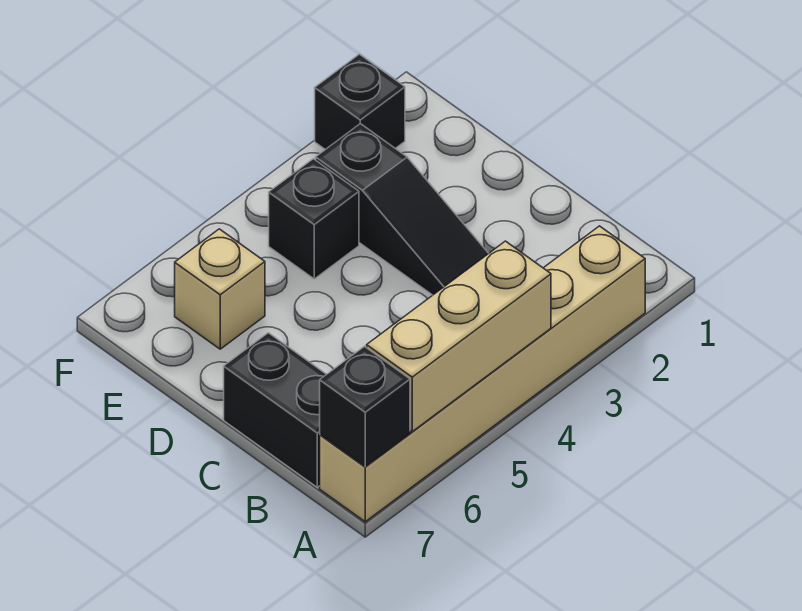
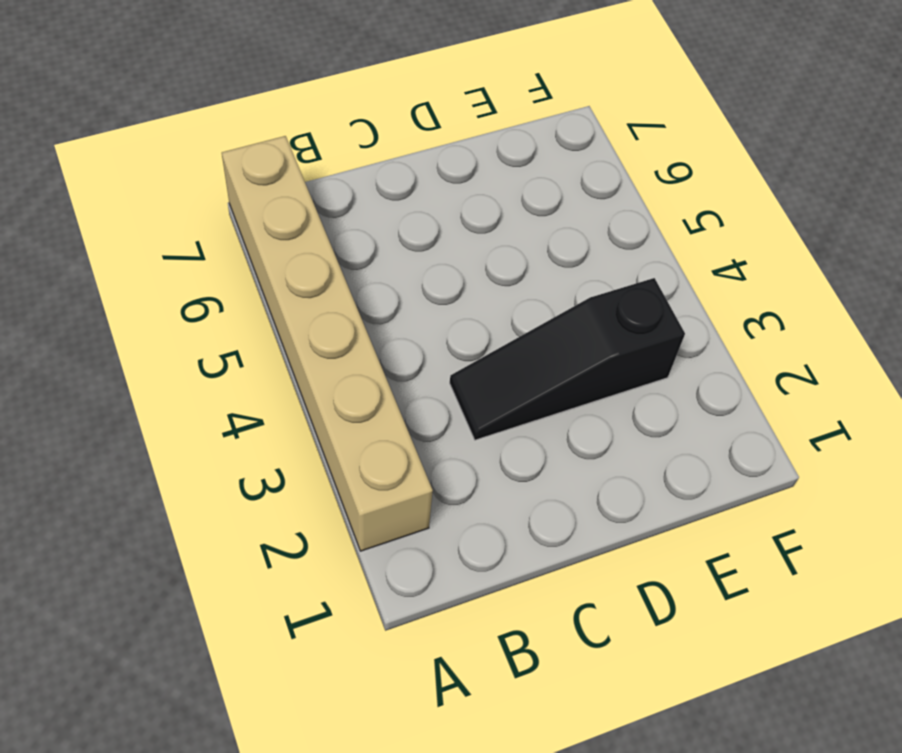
none -> black brick B7:C7 level 1
none -> black brick E4 level 1

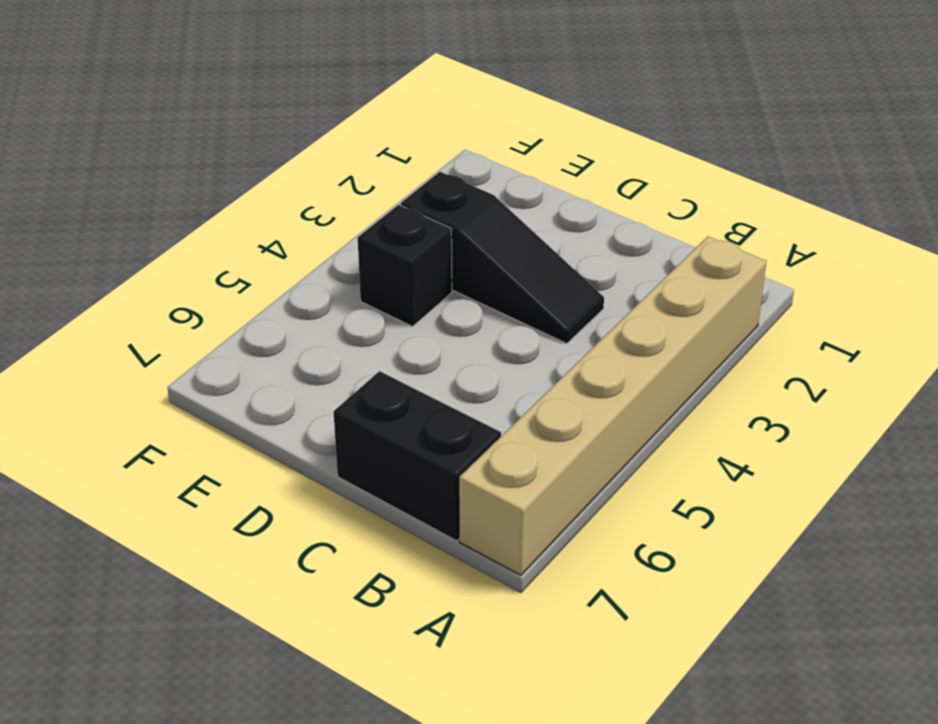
none -> tan brick E6 level 1
none -> black brick F2 level 1

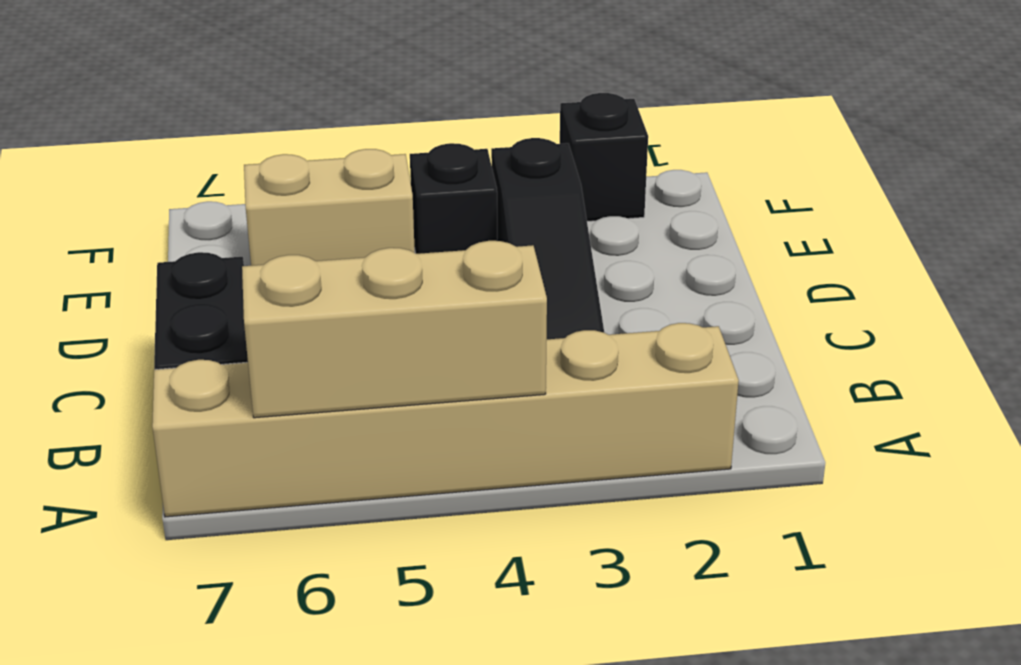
tan brick E5:E6 level 1 -> tan brick E6 level 1
none -> black brick A7 level 2

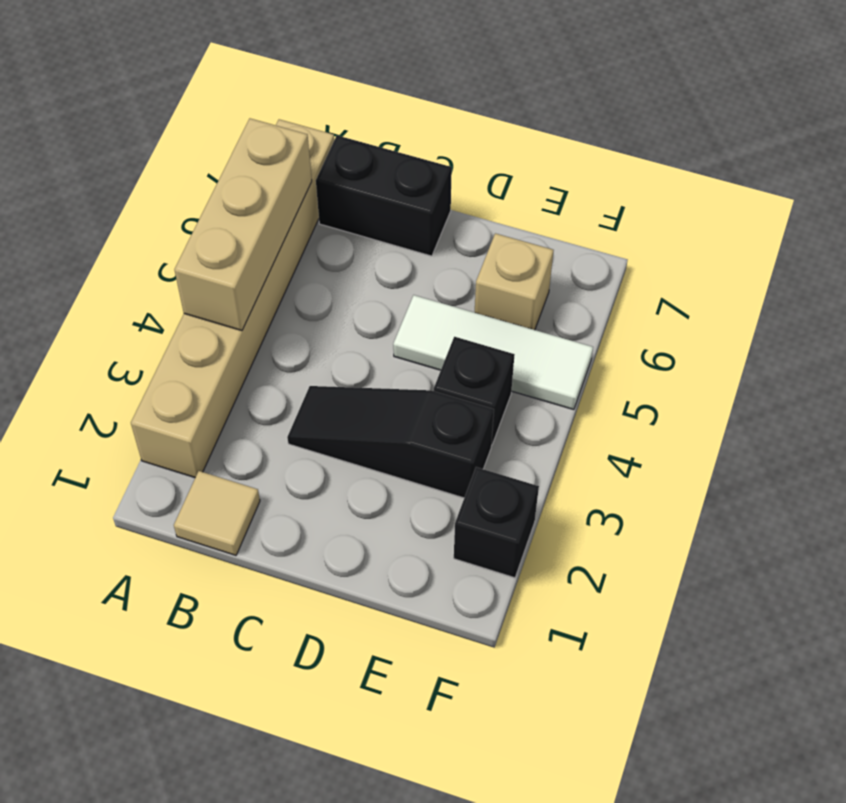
tan tile B1 level 1 -> none
white tile D5:F5 level 1 -> none
none -> black brick A7 level 2

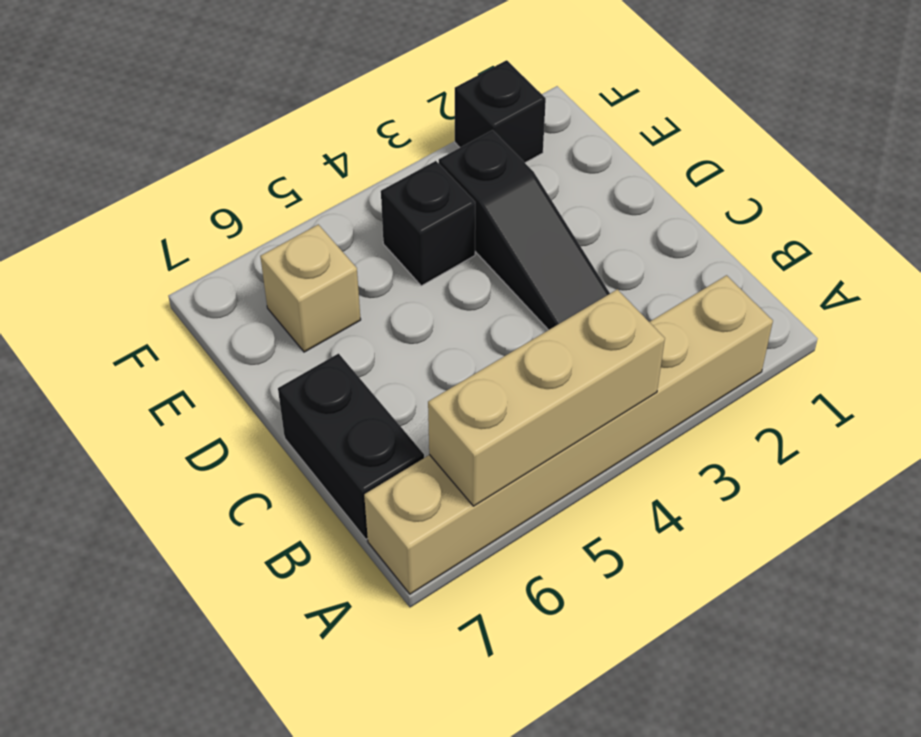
none -> black brick A7 level 2

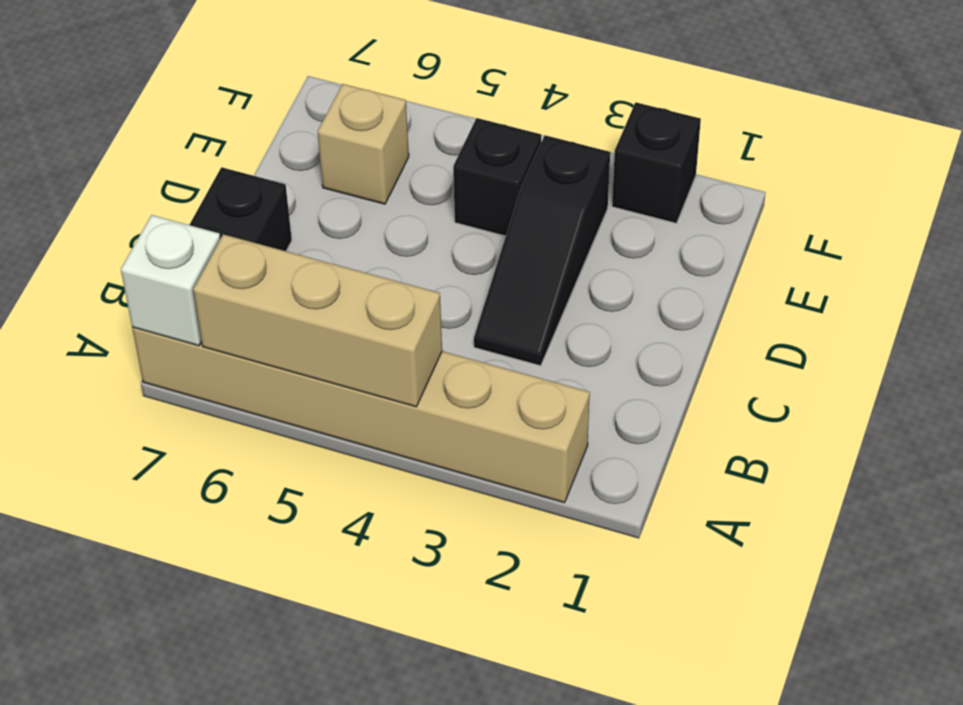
white brick A7 level 2 -> black brick A7 level 2

